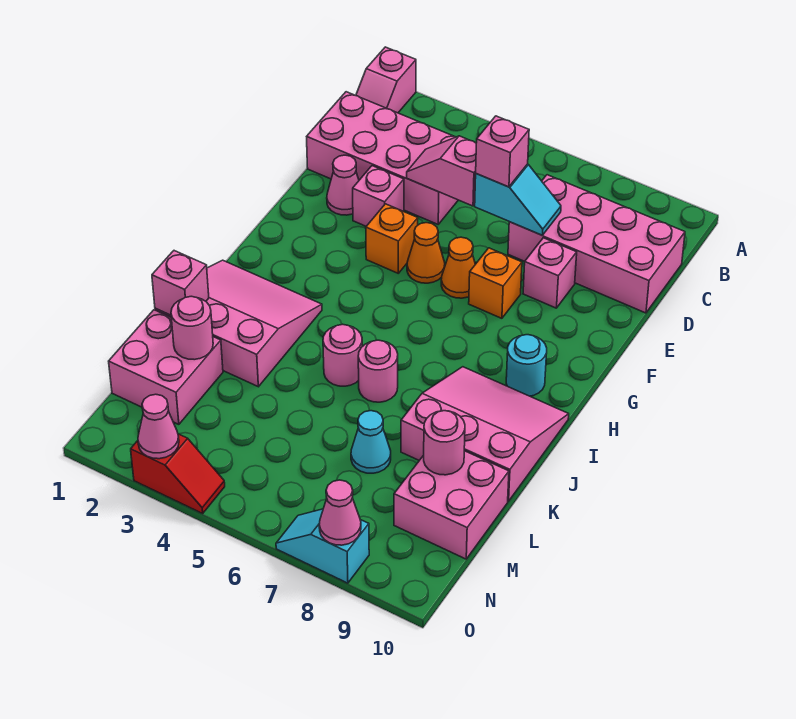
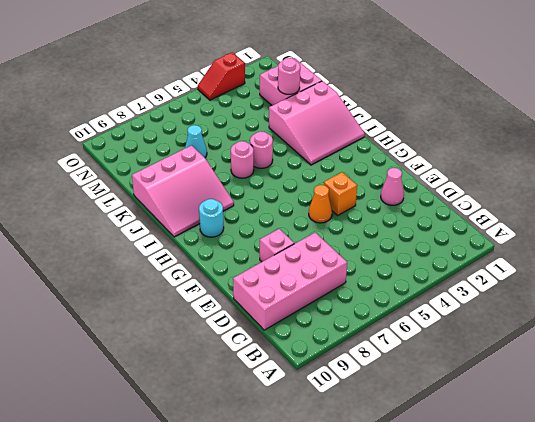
none -> pink slope A1:B1 level 1 top A
none -> pink brick C1:D4 level 1
none -> pink brick E3 level 1

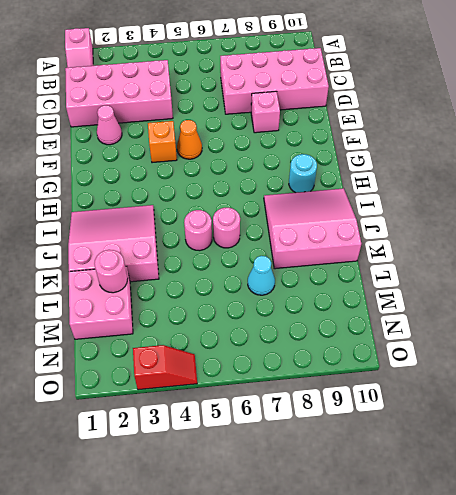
none -> pink brick E3 level 1
none -> orange cone F6 level 1
none -> orange brick F7 level 1

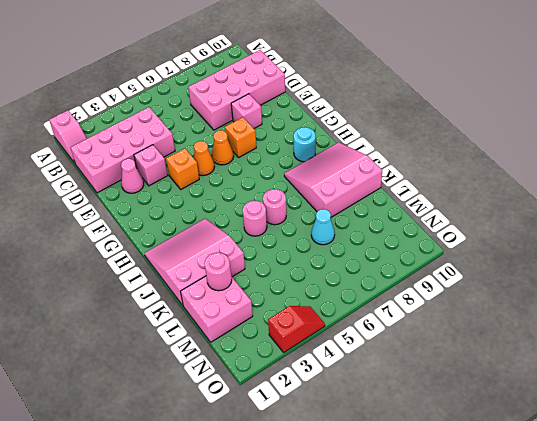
none -> pink brick L9:M10 level 1
none -> cyan slope O7:O8 level 1 top 8
none -> pink slope D4:D5 level 2 top 5

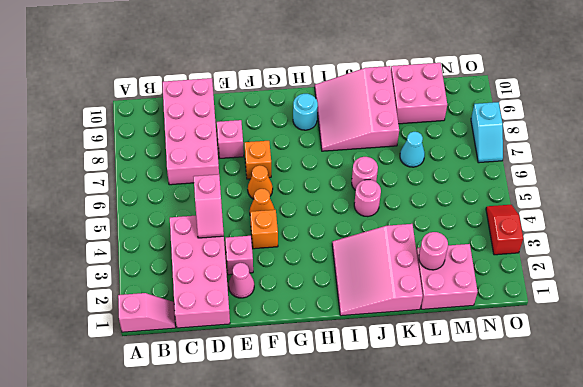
none -> cyan slope D6:D7 level 2 top 6
none -> pink brick K1 level 2
none -> pink round brick L9 level 2

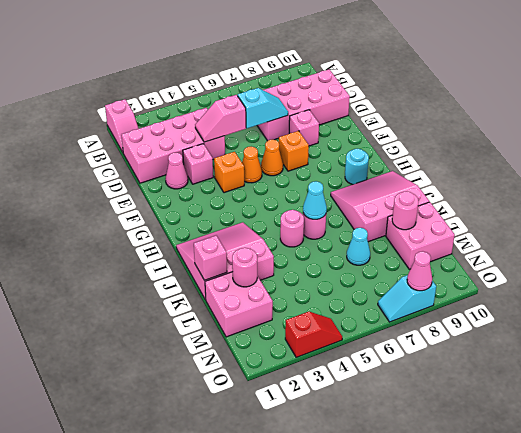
cyan cone J6 level 2 -> none
none -> pink cone O3 level 2
none -> pink brick D6 level 3

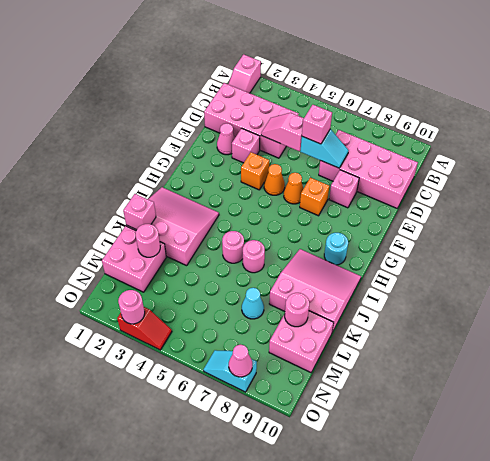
pink round brick O3 level 2 -> pink cone O3 level 2

